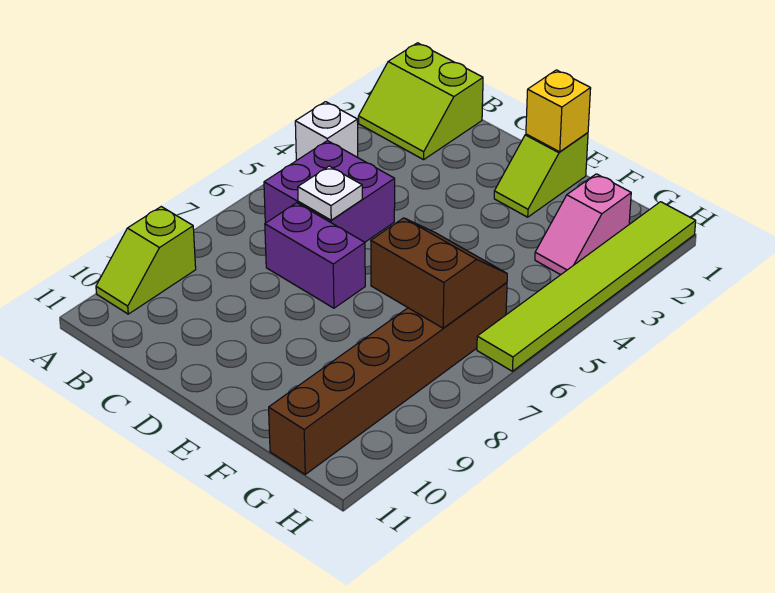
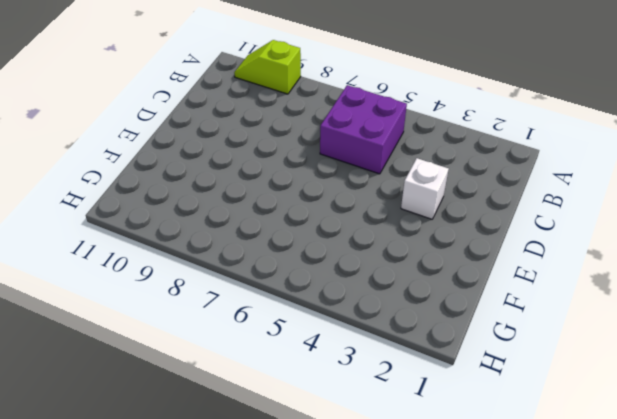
white brick D3 level 1 -> white brick A4 level 1
none -> lime slope A1:B2 level 1 top 1
none -> purple brick C7:D7 level 1
none -> lime slope E1:E2 level 1 top 1

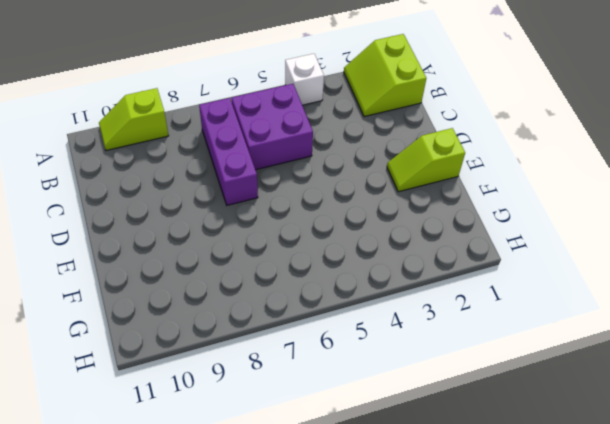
purple brick B7:D7 level 1 -> purple brick C7:D7 level 1
none -> pink slope G2:G3 level 1 top 2
none -> brown brick G6:G11 level 1
none -> lime tile H1:H6 level 1

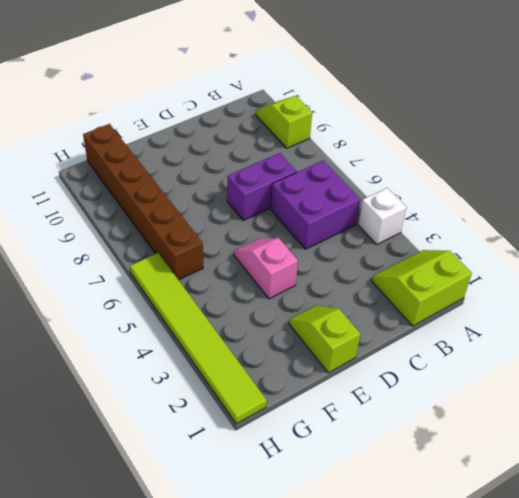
pink slope E4:E5 level 1 top 4 -> pink slope G2:G3 level 1 top 2
none -> white plate C6 level 2
none -> yellow brick E1 level 2
none -> brown slope F6:G7 level 2 top 7

